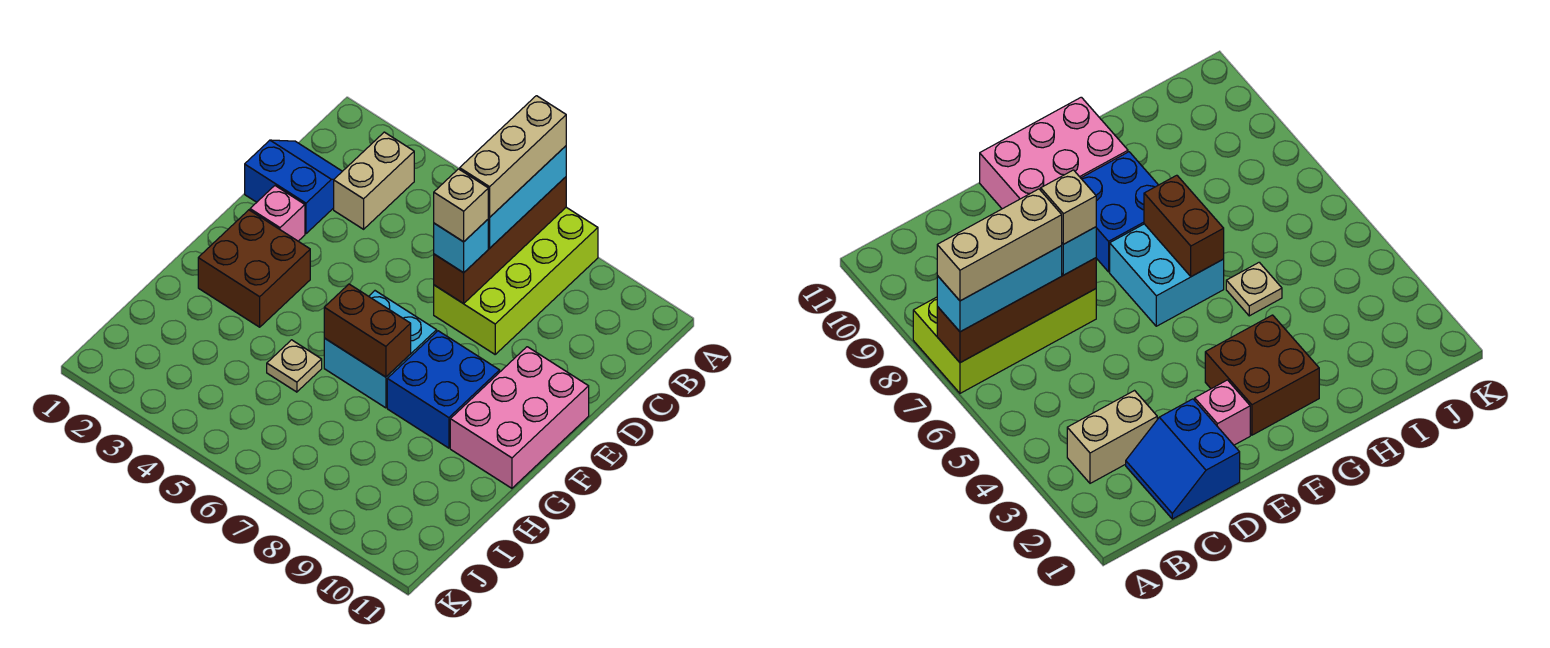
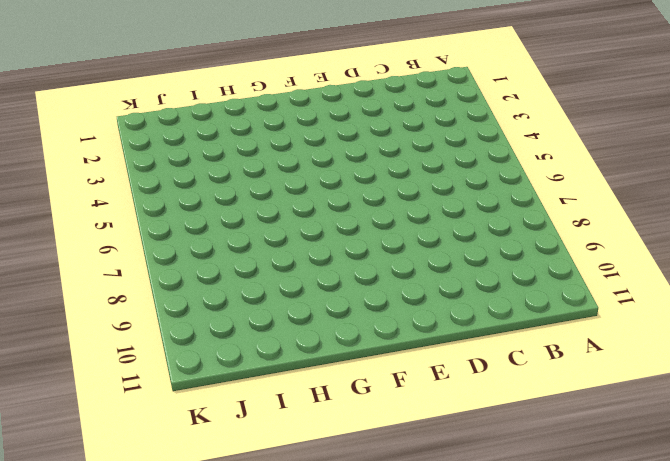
none -> lime brick A7:D8 level 1
none -> tan brick B3:C3 level 1
none -> blue slope C1:D2 level 1 top D

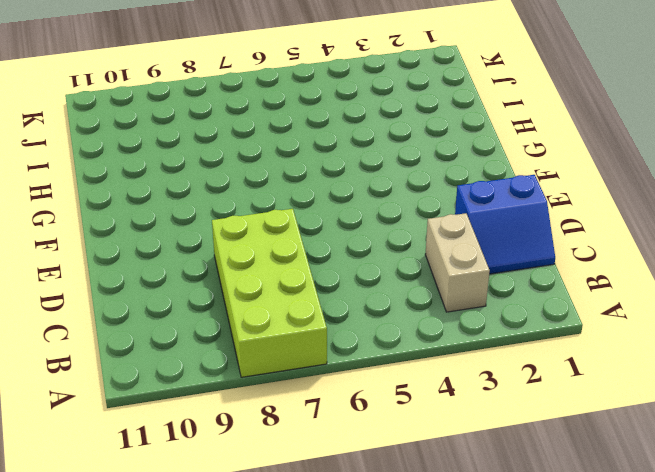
none -> pink brick E2 level 1
none -> pink brick E10:G11 level 1
none -> brown brick F2:G3 level 1

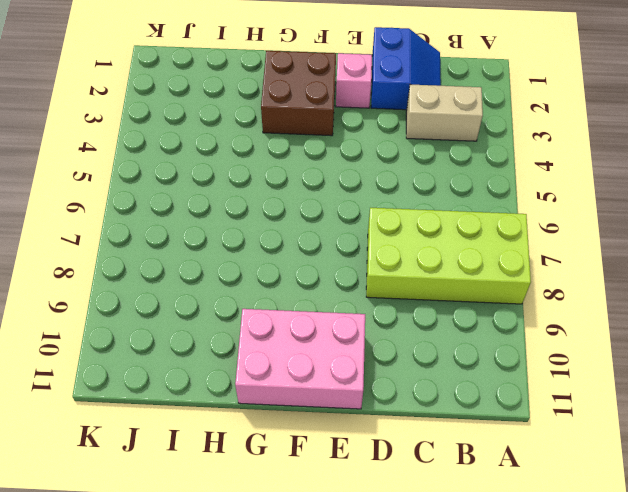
none -> cyan brick F6:G7 level 1
none -> blue brick F8:G9 level 1
none -> tan plate H5 level 1

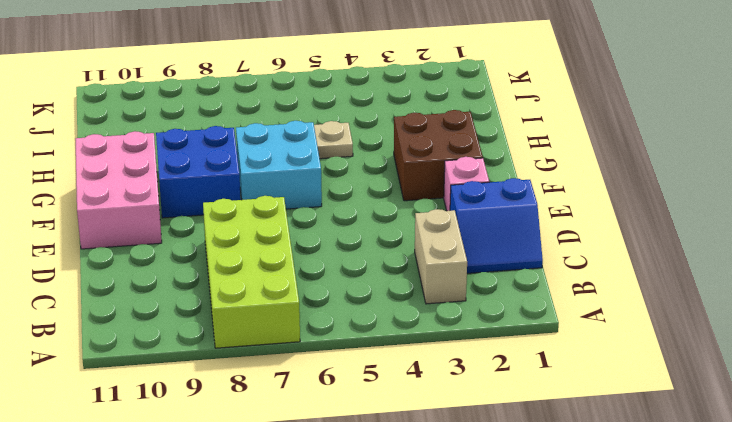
none -> brown brick A7:D7 level 2
none -> brown brick G6:G7 level 2
none -> cyan brick A7:C7 level 3

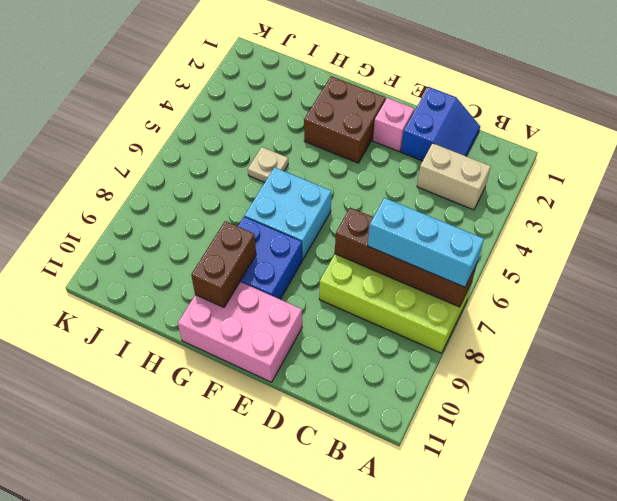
brown brick G9:G10 level 2 -> brown brick G6:G7 level 2
none -> cyan brick D7 level 3
none -> tan brick A7:C7 level 4
none -> tan brick D7 level 4

